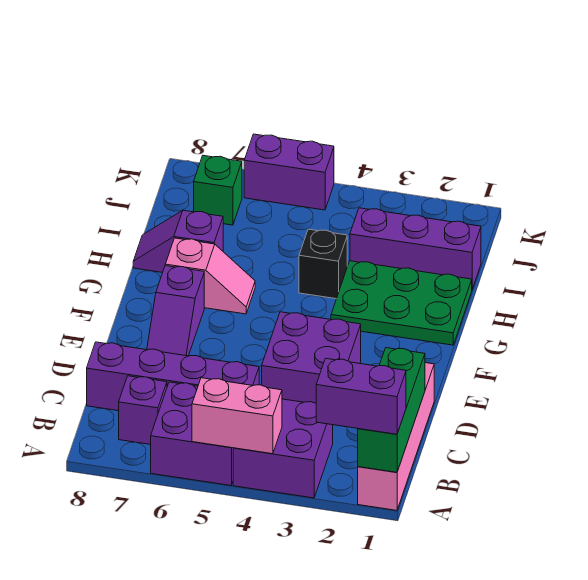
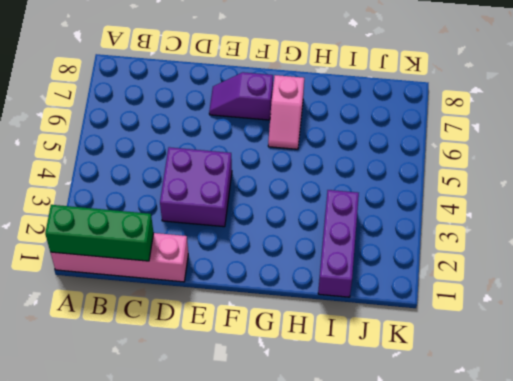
none -> purple brick A3:B4 level 1
none -> purple brick A5:B6 level 1
none -> purple brick B7 level 1

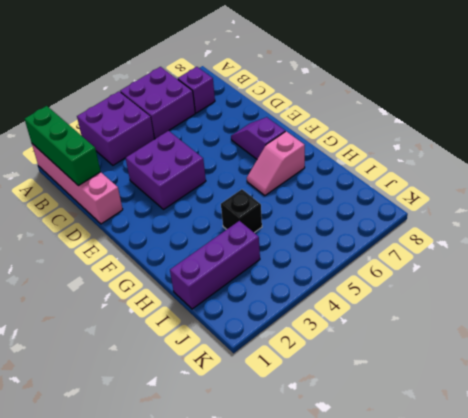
none -> purple brick C5:C8 level 1
none -> green plate G1:H3 level 1
none -> purple slope H7:H8 level 1 top 7

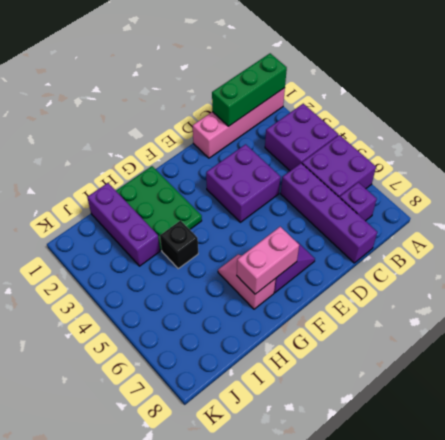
pink brick F7:G7 level 2 -> pink brick A4:A5 level 2
none -> purple slope H7:H8 level 1 top 7
none -> green brick J7 level 1
none -> purple brick K5:K6 level 1

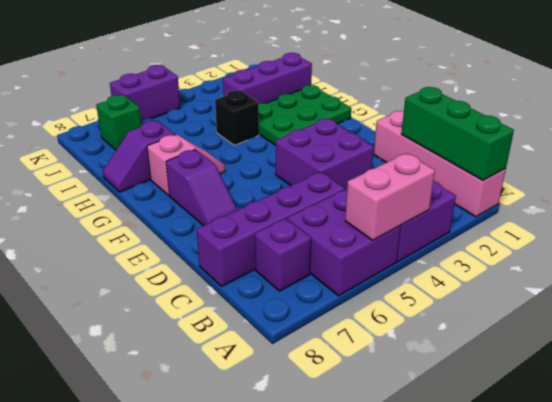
none -> purple brick A1:A2 level 3

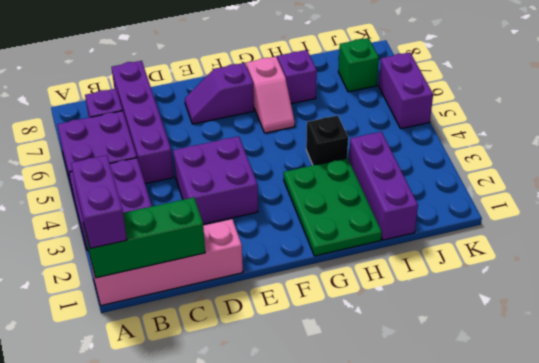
none -> pink brick A4:A5 level 2

